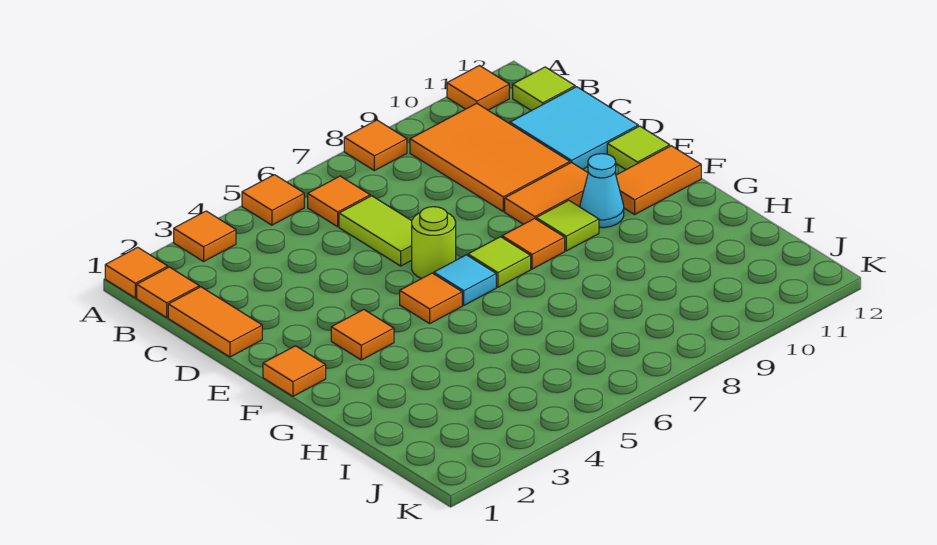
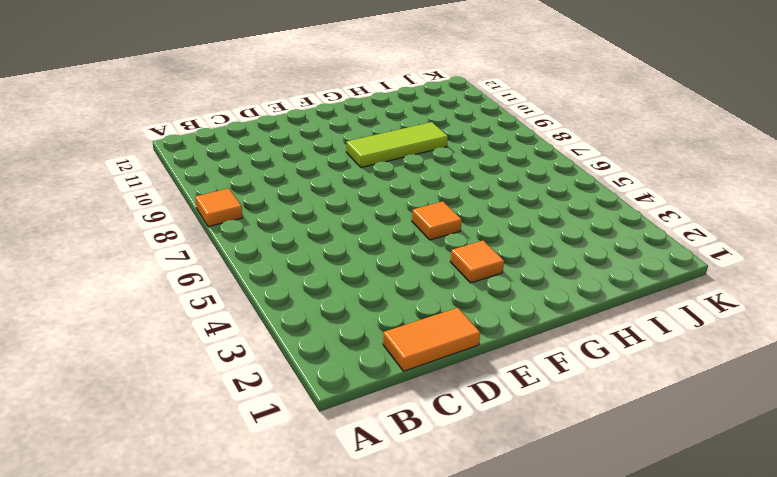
lime tile F9:H9 level 1 -> lime tile F9 level 1
none -> orange tile A1 level 1
none -> orange tile A3 level 1
none -> orange tile A5 level 1

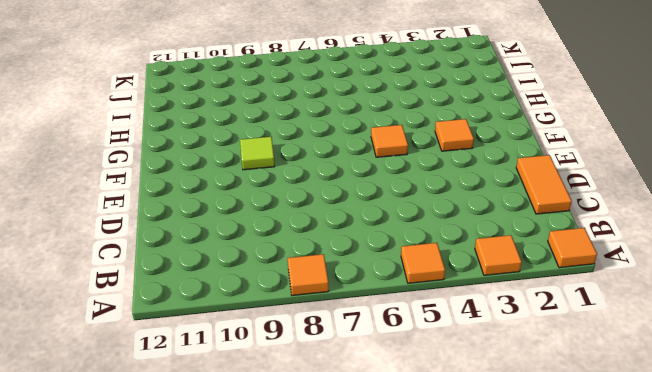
none -> orange tile A11 level 1
none -> orange tile B1 level 1
none -> orange tile B6 level 1

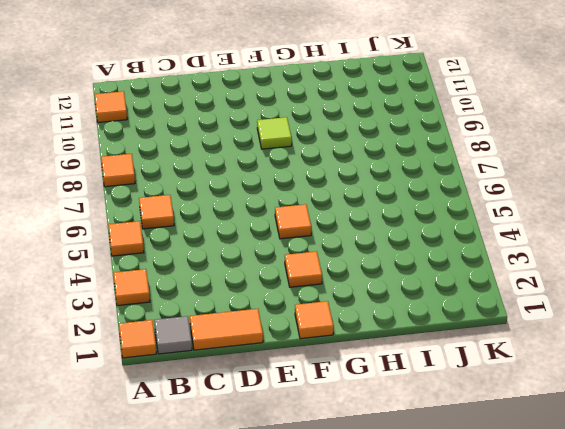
grey tile B1 level 1 -> orange tile B1 level 1
none -> orange tile B9:D10 level 1
none -> lime tile B12 level 1
none -> lime tile C6:D6 level 1

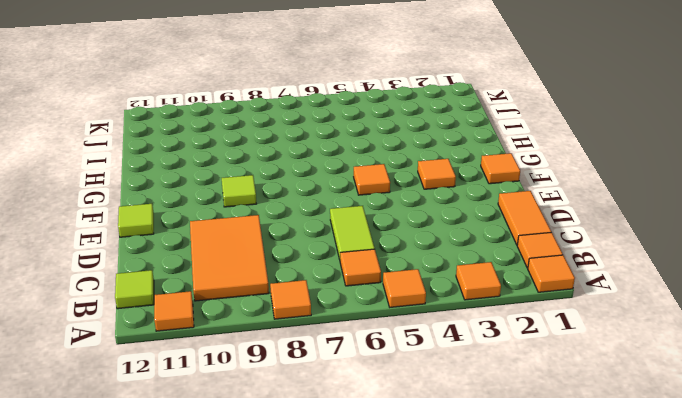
none -> cyan tile C11:D12 level 1
none -> lime round brick E6 level 1
none -> orange tile E9:E10 level 1

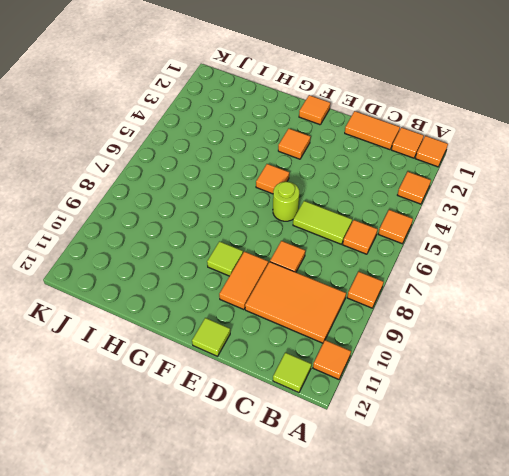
orange tile D8 level 1 -> orange tile F8 level 1
none -> cyan tile C11:D12 level 1
none -> cyan tile F6 level 1
none -> lime tile F7 level 1

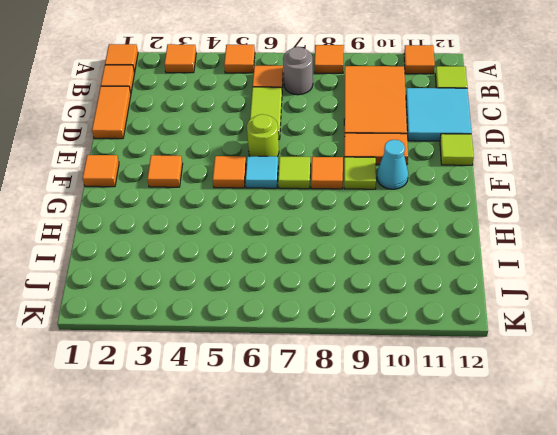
grey round brick B7 level 1 -> none
none -> orange tile F11:F12 level 1

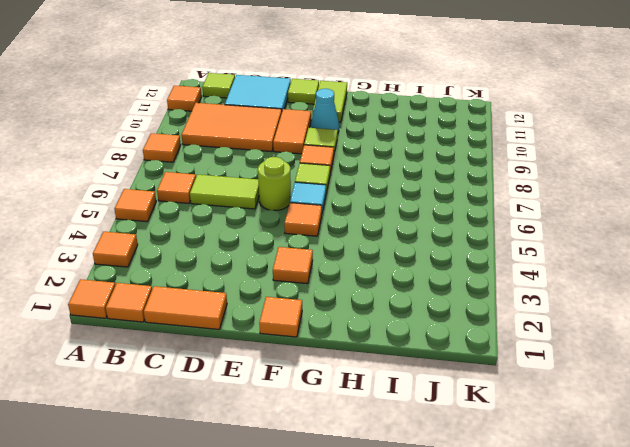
lime tile F11:F12 level 1 -> orange tile F11:F12 level 1

